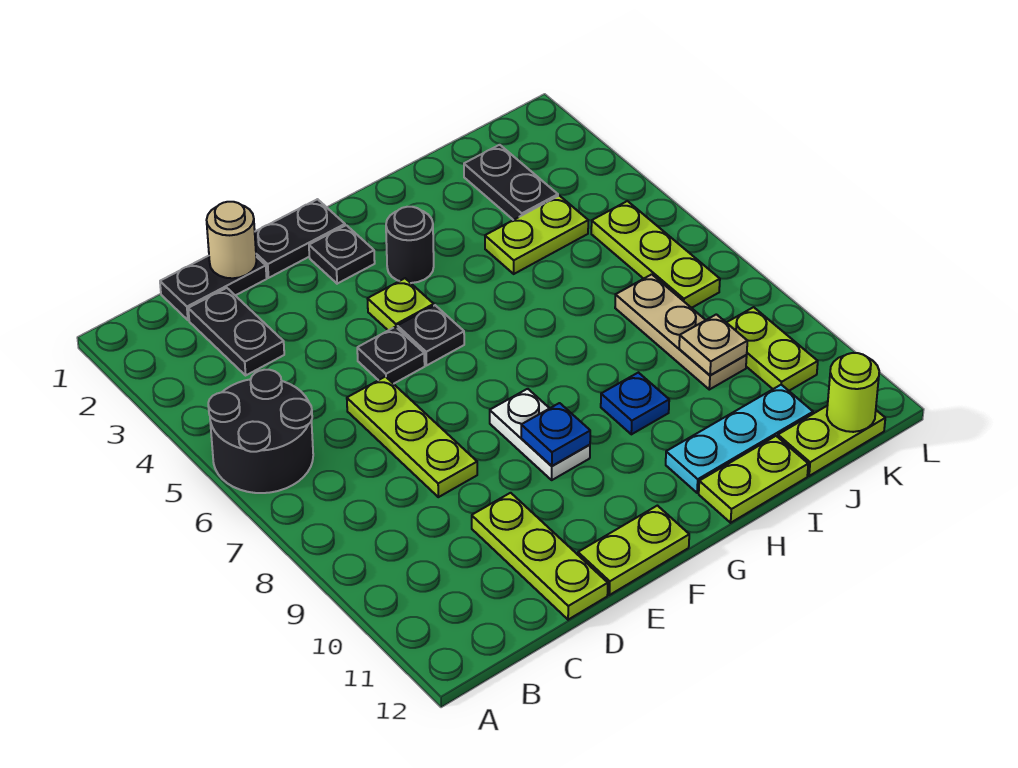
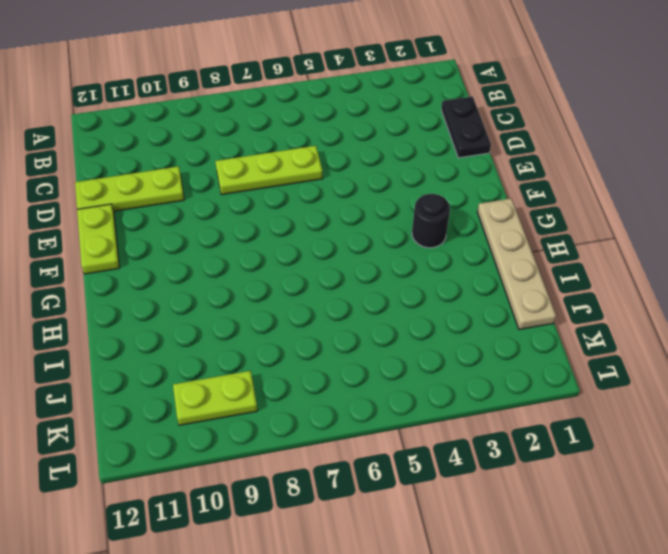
tan plate G1:J1 level 1 -> none
none -> black round brick A5:B6 level 1
none -> black plate C2:C3 level 1
none -> black plate E1:F1 level 1

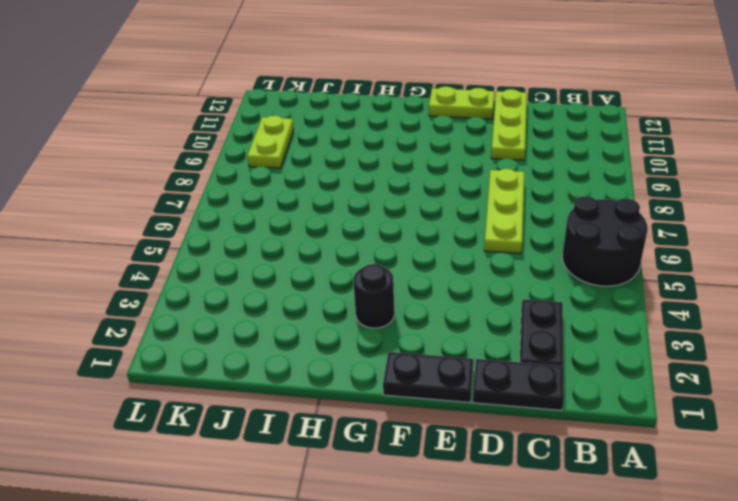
none -> black plate E5 level 1
none -> black plate F2 level 1
none -> lime plate F4 level 1

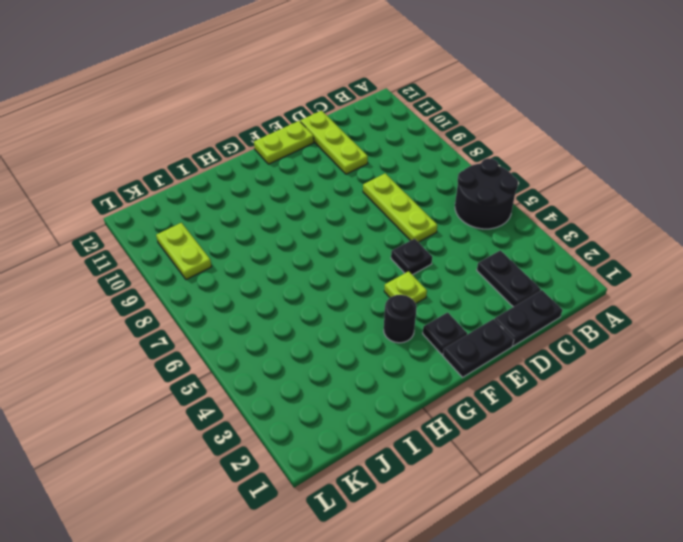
none -> black plate F5 level 1
none -> white plate F8:F9 level 1
none -> blue plate H9 level 1

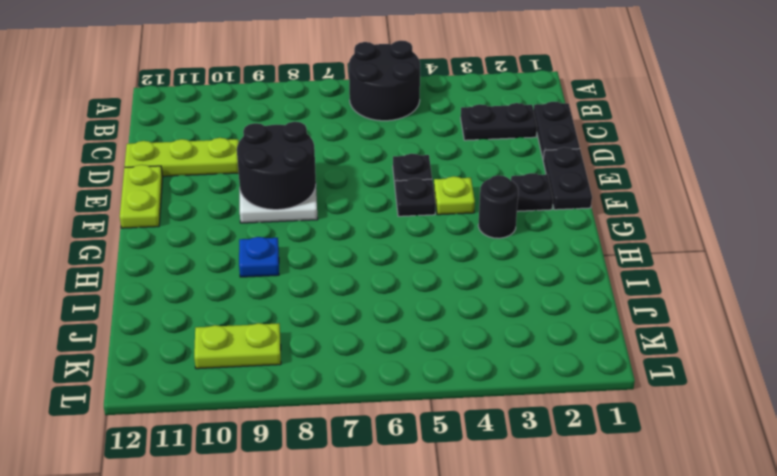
black round brick E8:F9 level 2 -> blue plate F9 level 2
none -> lime plate D6:D8 level 1
none -> cyan plate H11:J11 level 1
none -> lime plate H12:I12 level 1

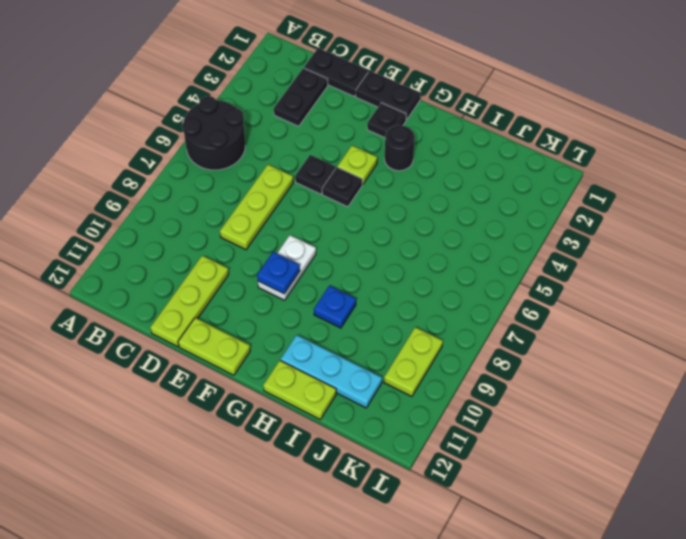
none -> lime plate I4:J4 level 1
none -> black plate J2:J3 level 1
none -> tan plate J7:J9 level 1

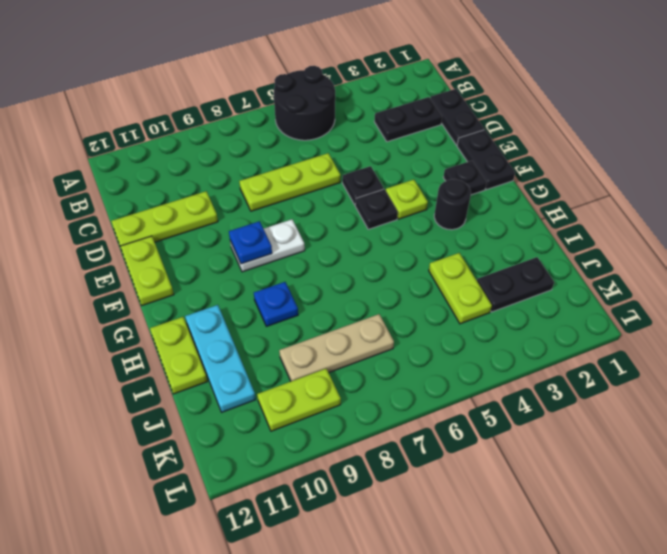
none -> lime plate J12:K12 level 1
none -> lime plate K5:K7 level 1
none -> tan round brick D1 level 2

